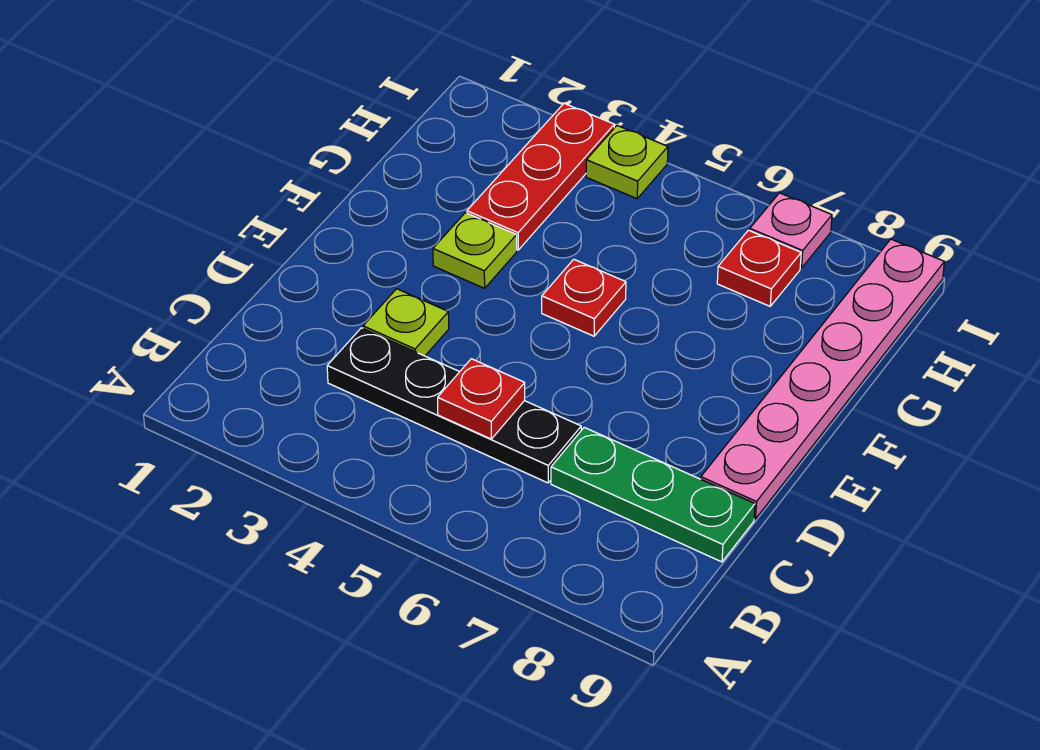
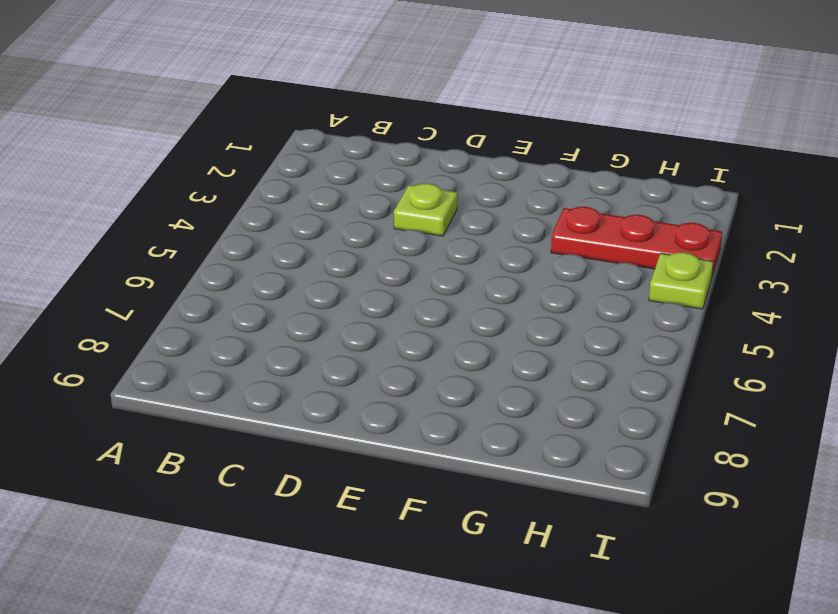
none -> black plate C3:C6 level 1
none -> green plate C7:C9 level 1

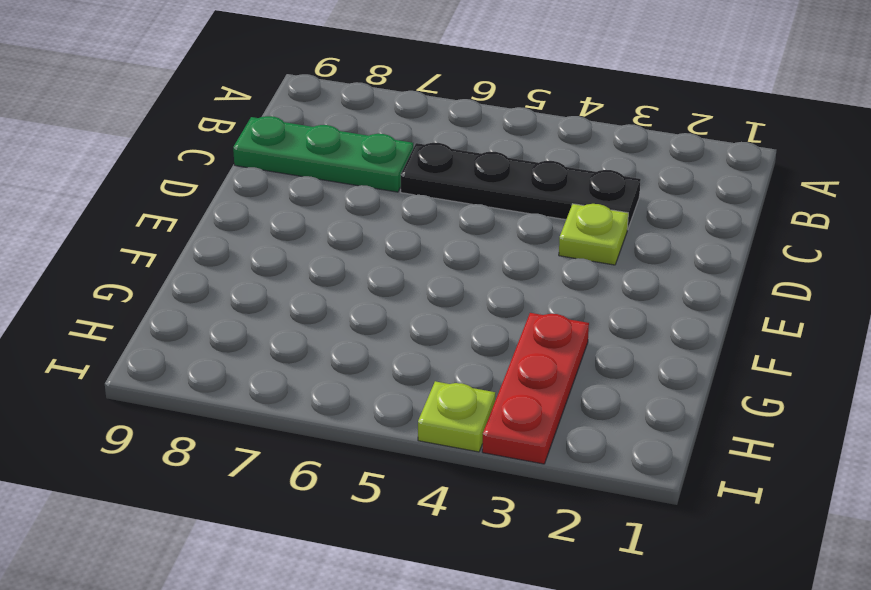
none -> pink plate D9:I9 level 1
none -> lime plate F3 level 1

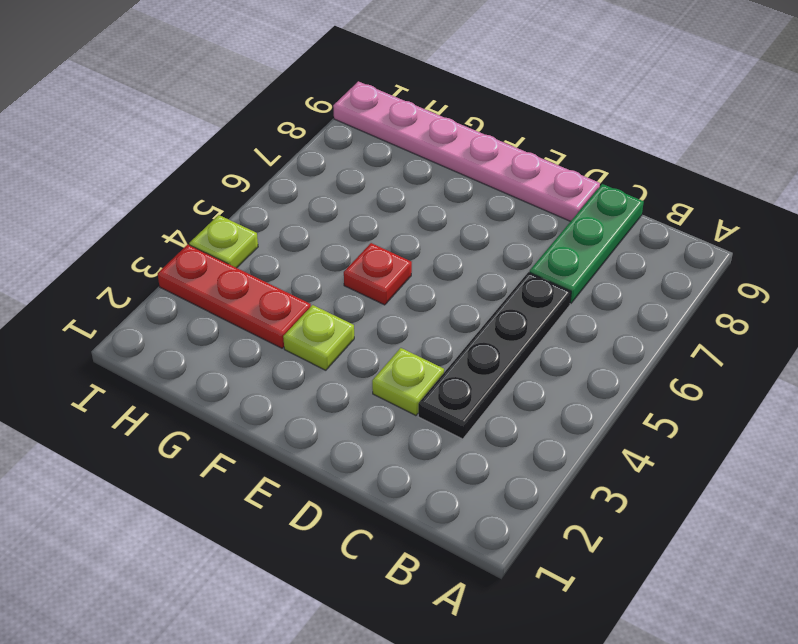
none -> red plate H7 level 1
none -> pink plate I7 level 1

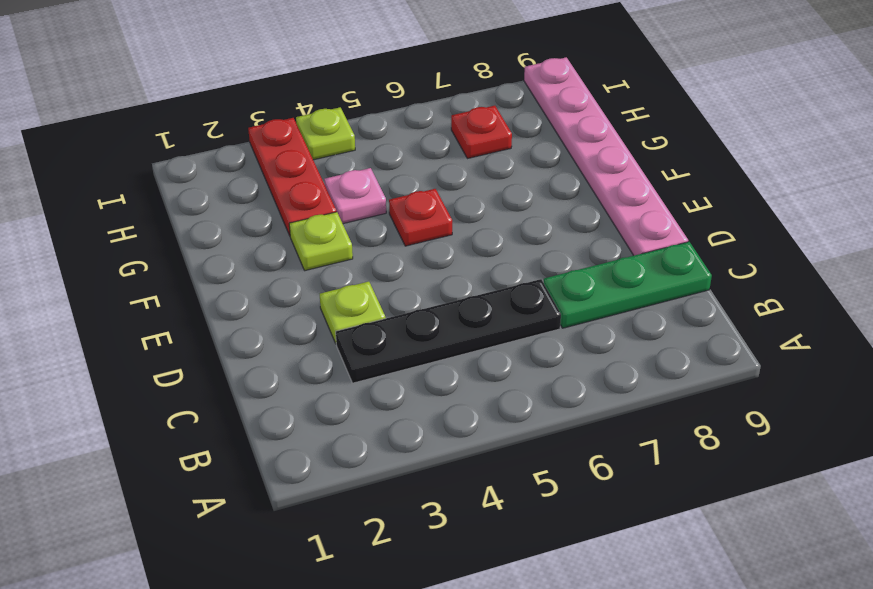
pink plate G4 level 1 -> pink plate I7 level 1
none -> red plate C5 level 2

